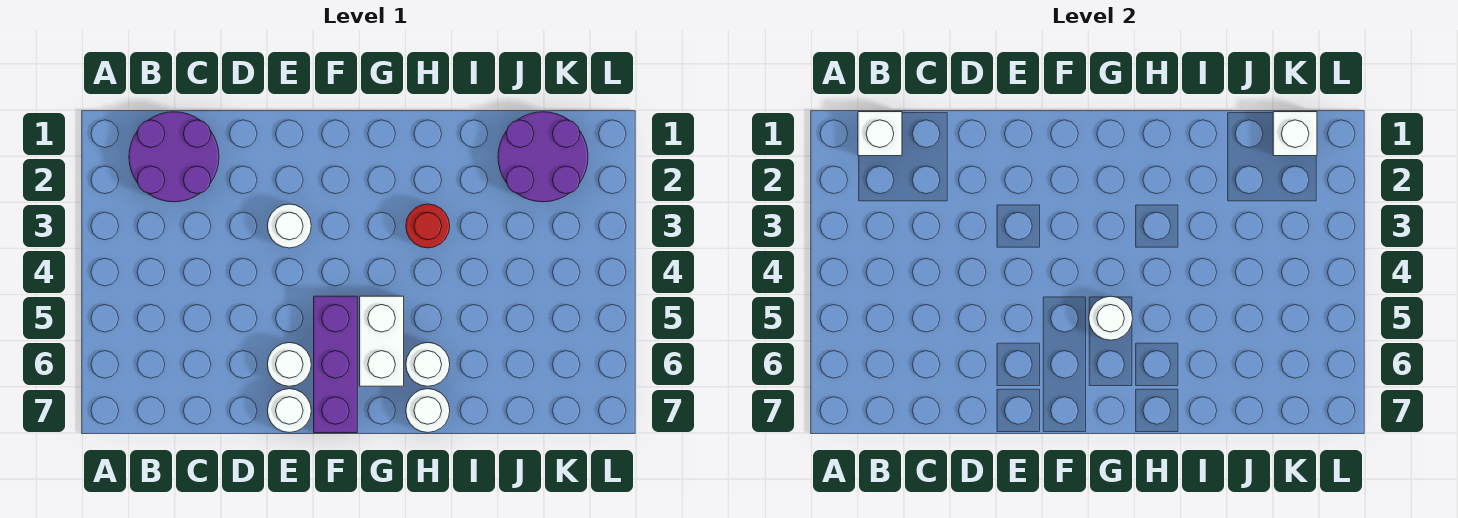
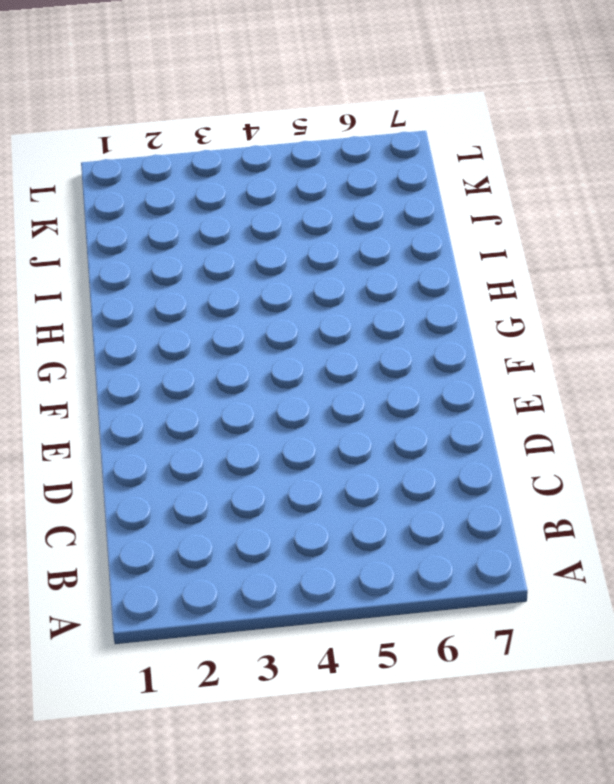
none -> purple round brick B1:C2 level 1
none -> white round brick E3 level 1
none -> white round brick E6 level 1

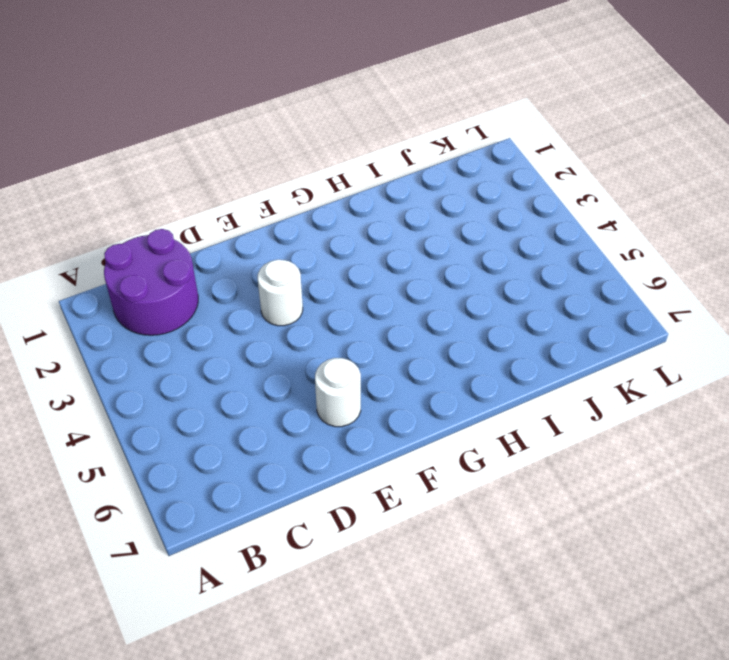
none -> white round brick E7 level 1
none -> purple brick F5:F7 level 1
none -> white brick G5:G6 level 1

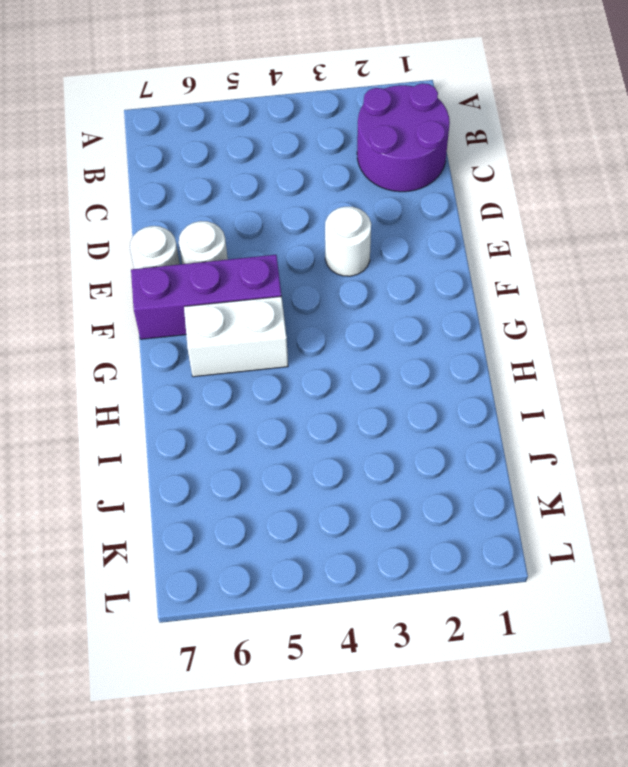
none -> red round brick H3 level 1
none -> white round brick H6 level 1
none -> white round brick H7 level 1

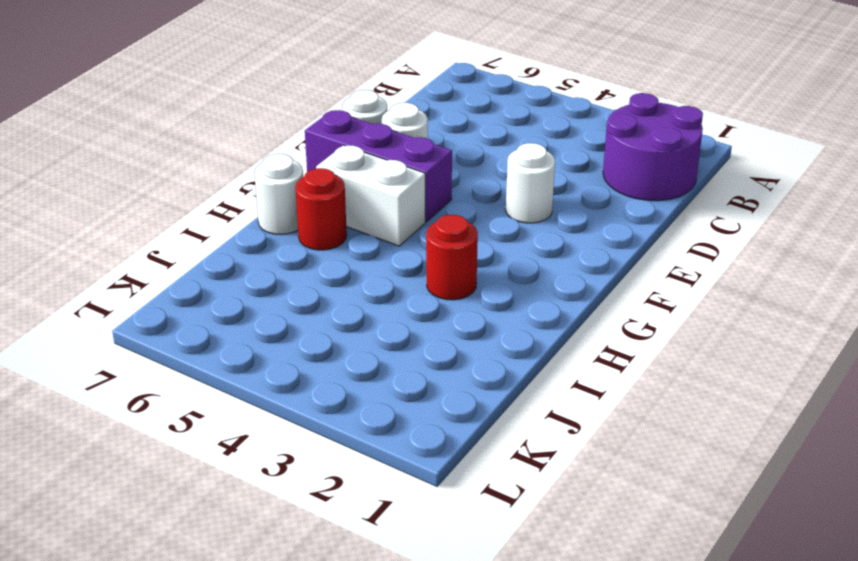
red round brick H6 level 1 -> white round brick H6 level 1
none -> purple round brick J1:K2 level 1
none -> white brick B1 level 2
none -> white round brick G5 level 2

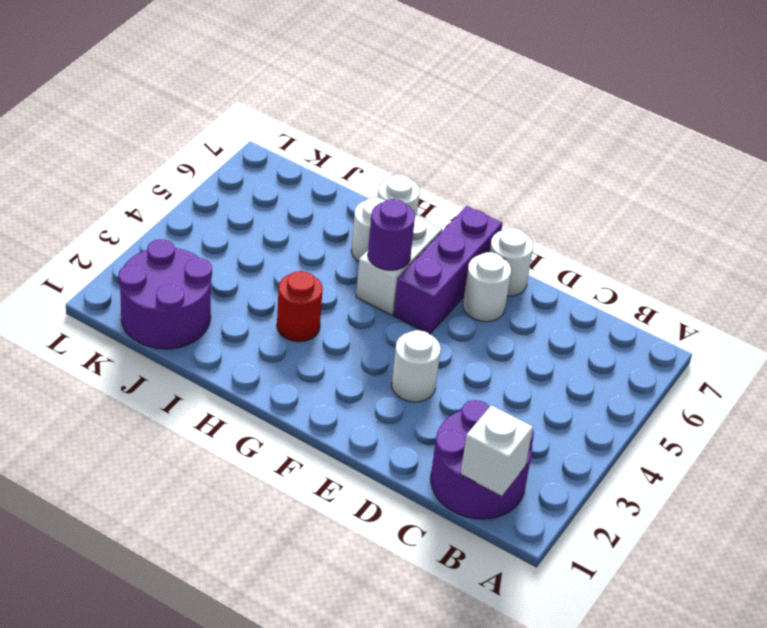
purple round brick G5 level 2 -> white round brick G5 level 2
none -> white brick K1 level 2

